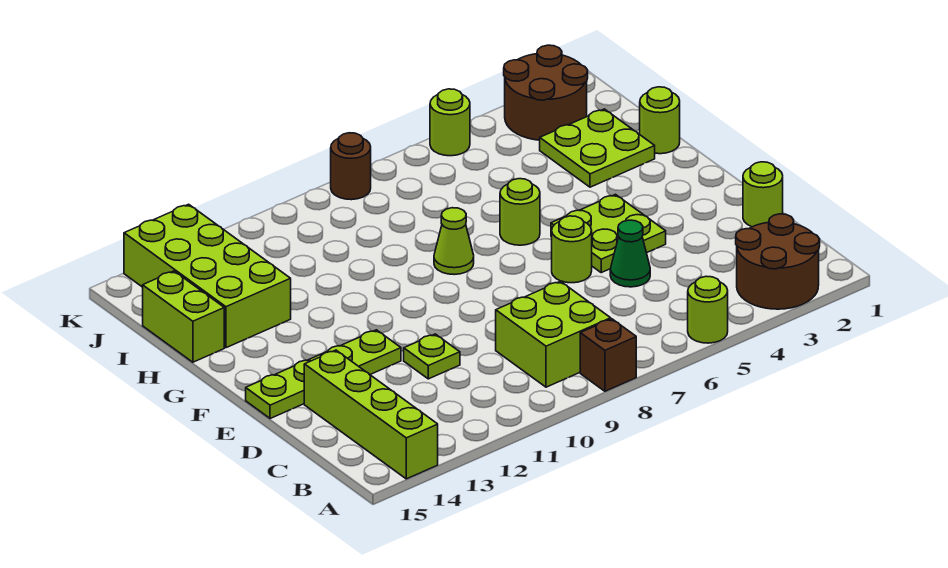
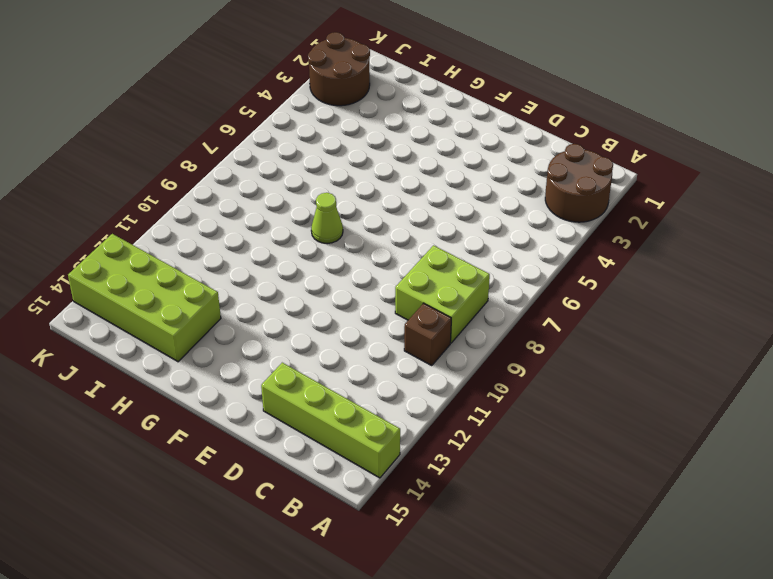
brown brick B10 level 1 -> brown brick A8 level 1
none -> lime round brick A5 level 1
none -> lime round brick D1 level 1
none -> green cone D5 level 1

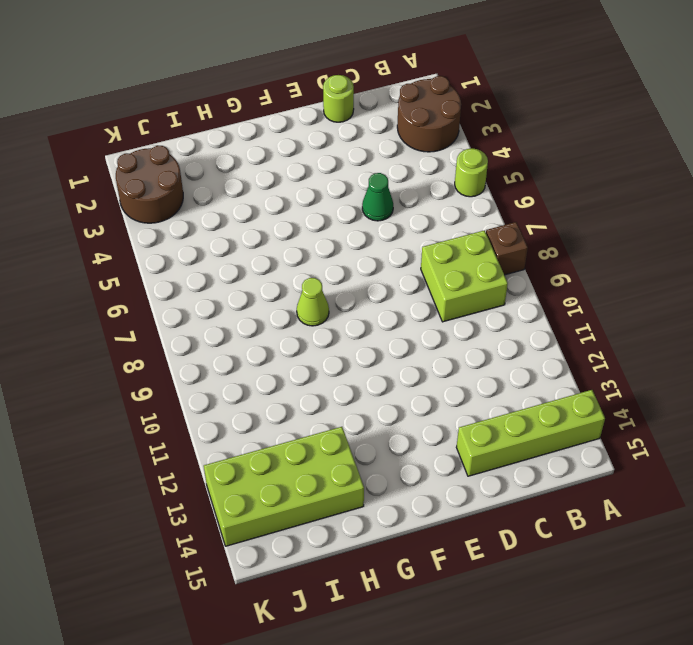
none -> lime plate D11 level 1
none -> lime plate E4:F5 level 1
none -> lime round brick E6 level 1

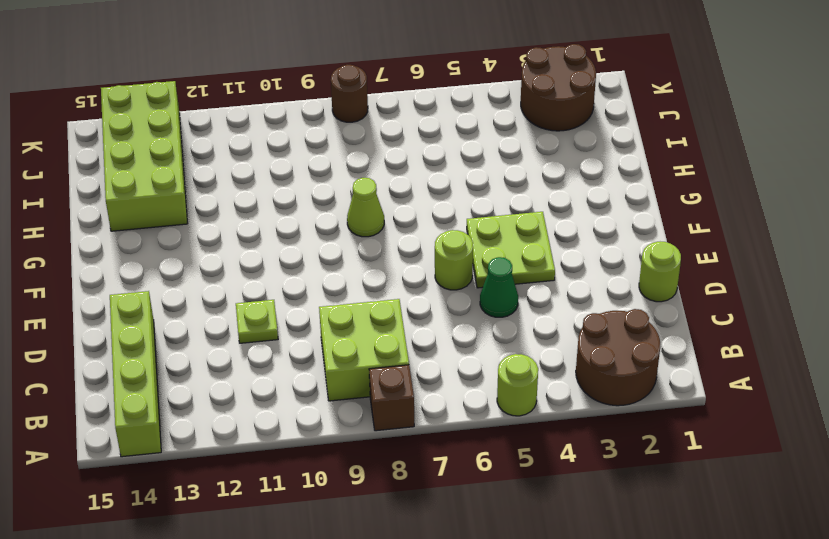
none -> lime plate E12:E15 level 1
none -> lime round brick G6 level 1
none -> lime round brick H1 level 1

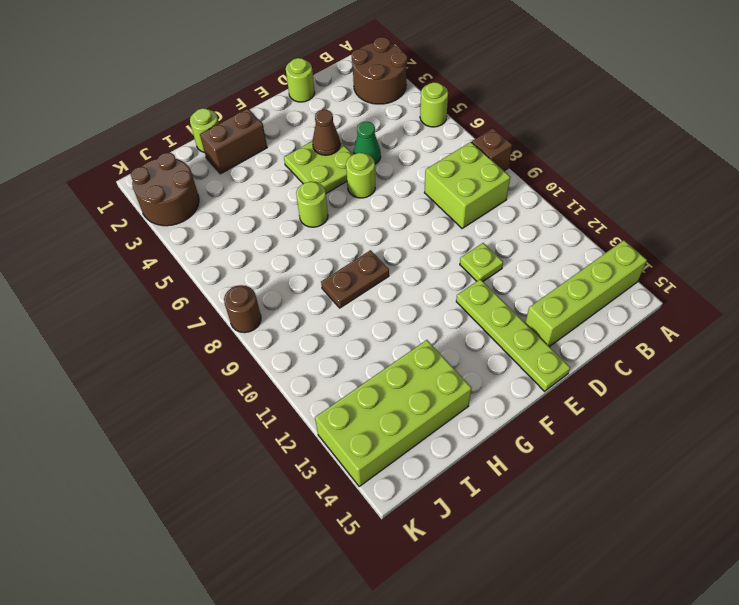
brown cone E4 level 2 -> none
brown brick G2:H2 level 1 -> lime plate H2:I3 level 1
brown plate G9:H9 level 1 -> none
none -> lime cone G8 level 1
none -> lime brick H15:I15 level 1
none -> lime round brick K5 level 1

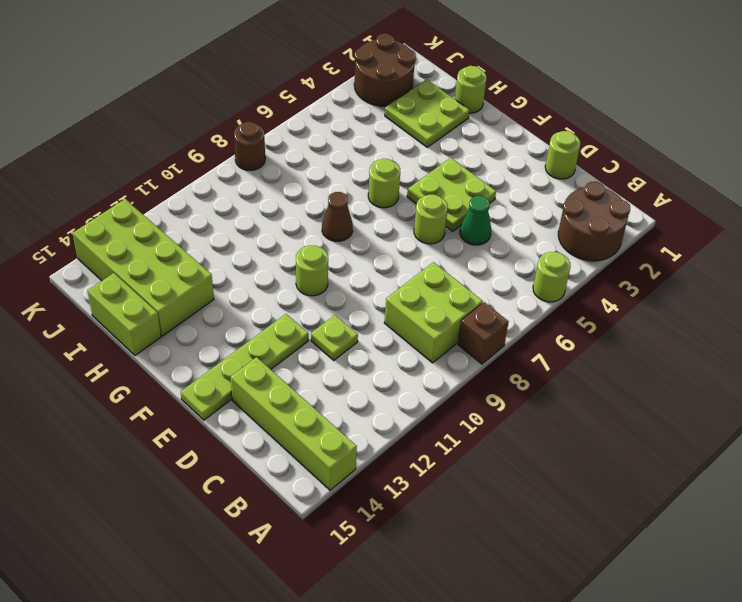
lime round brick F10 level 1 -> lime round brick K5 level 1
brown cone G8 level 1 -> lime cone G8 level 1

